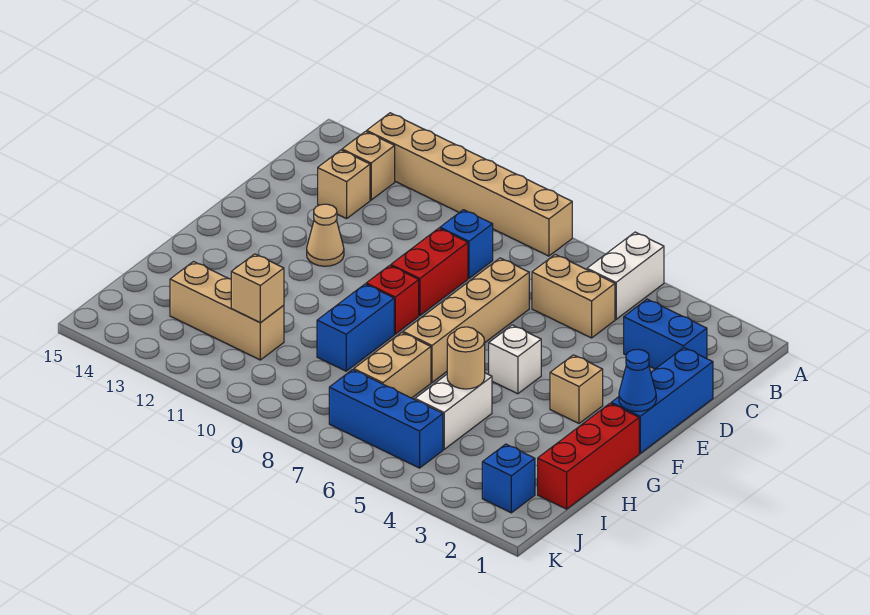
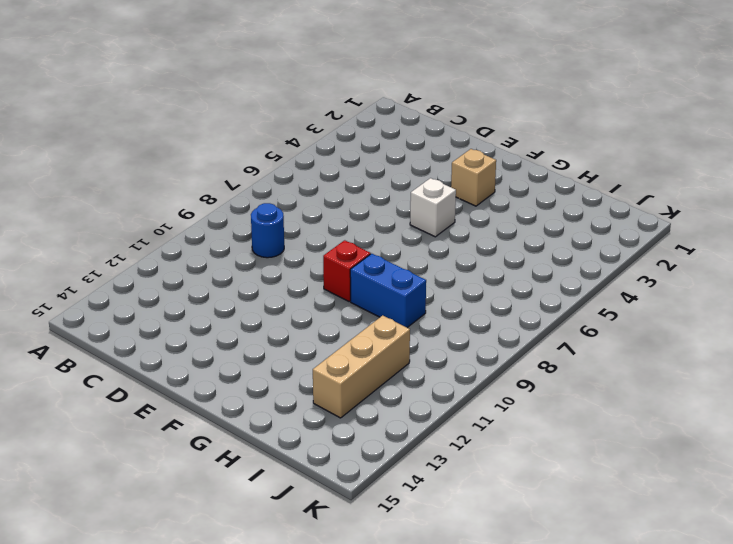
blue round brick C9 level 1 -> blue brick C9 level 1
none -> white brick A5:B5 level 1
none -> tan brick A8:A13 level 1
none -> tan brick B13 level 1

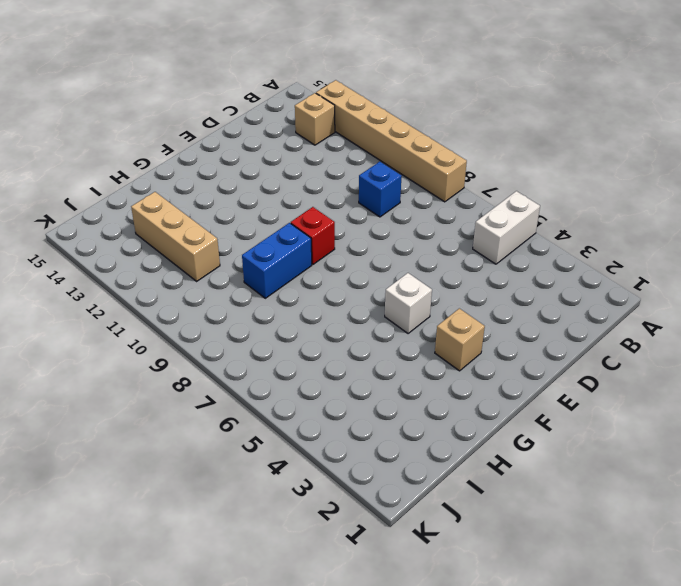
none -> blue brick C2:C3 level 1
none -> tan brick C5:C6 level 1
none -> tan brick C13 level 1

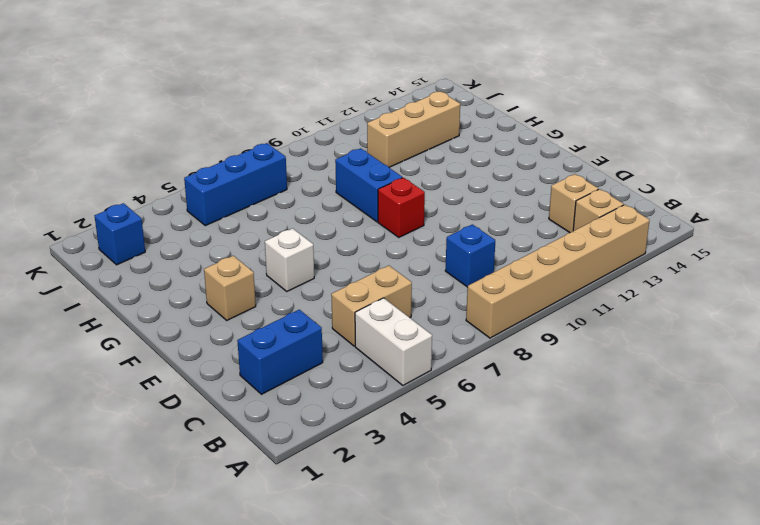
none -> blue brick D1:F1 level 1
none -> tan brick D7:G7 level 1
none -> red brick D9:E9 level 1

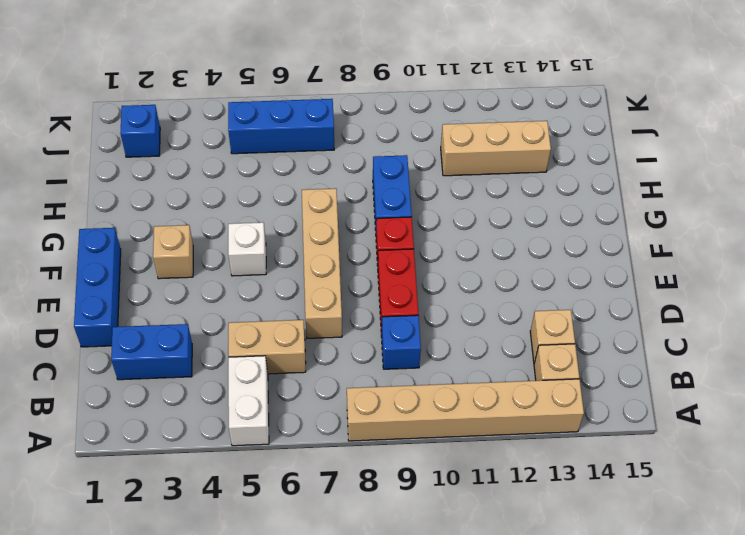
none -> tan cone E12 level 1
none -> red brick G1:I1 level 1
none -> white brick H5:I5 level 1

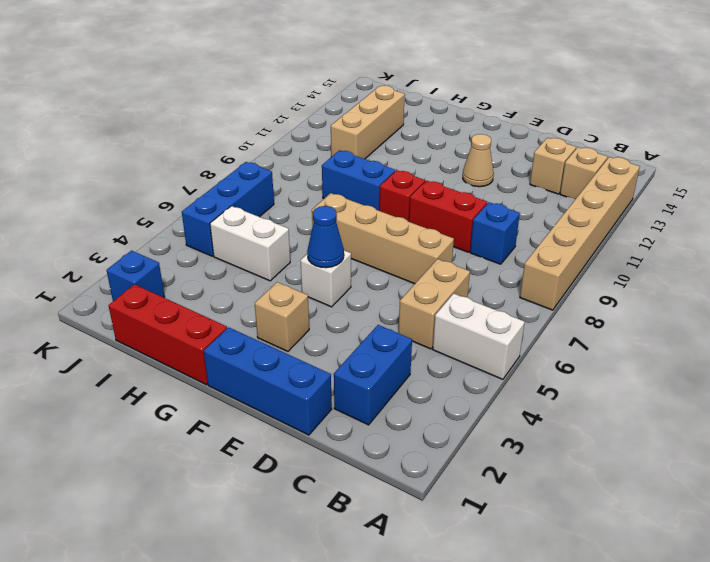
blue cone F5 level 2 -> blue cone F1 level 2
none -> tan brick H7:I7 level 1
none -> tan round brick H5 level 2
none -> tan brick I11 level 2

